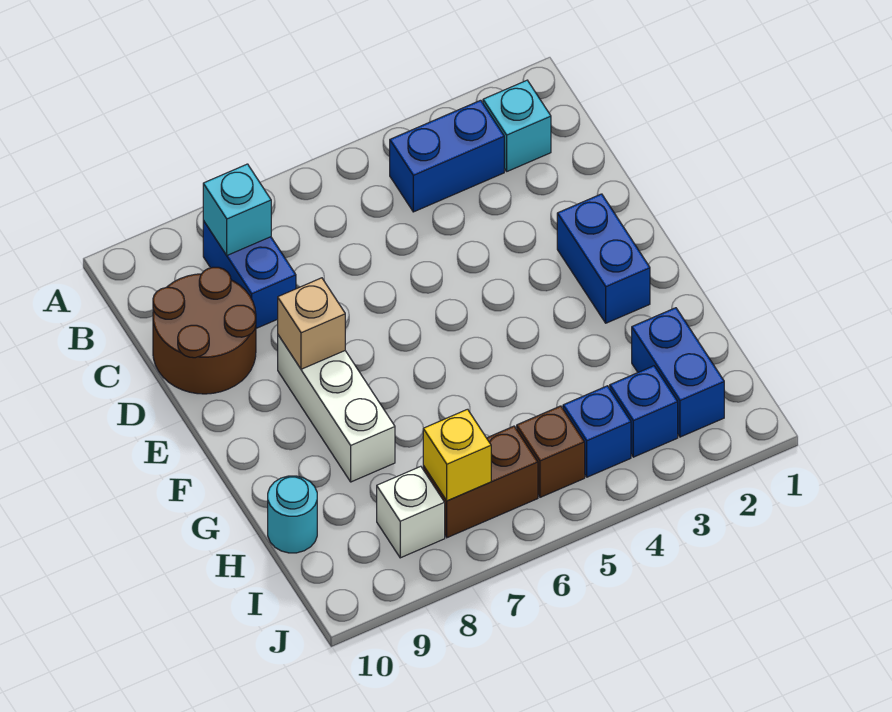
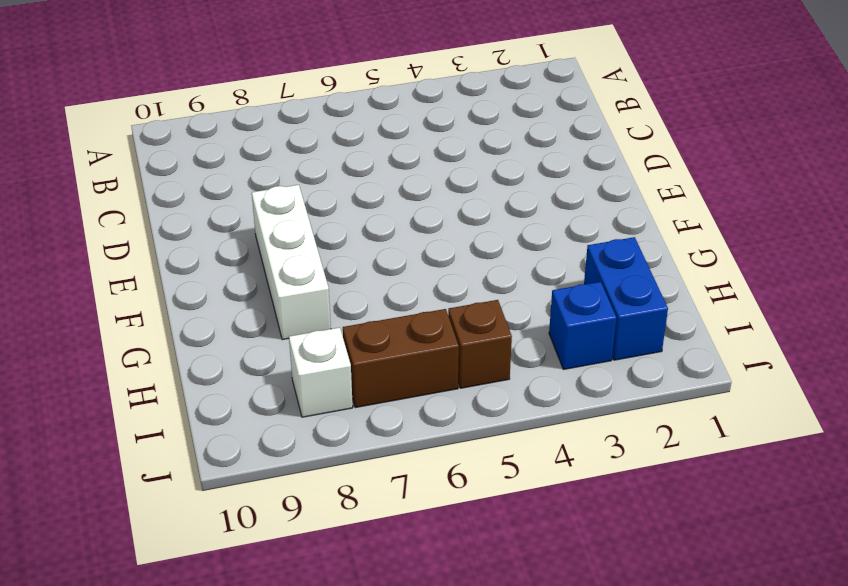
none -> cyan brick B2 level 1
none -> blue brick B3:B4 level 1
none -> blue brick B8:C8 level 1

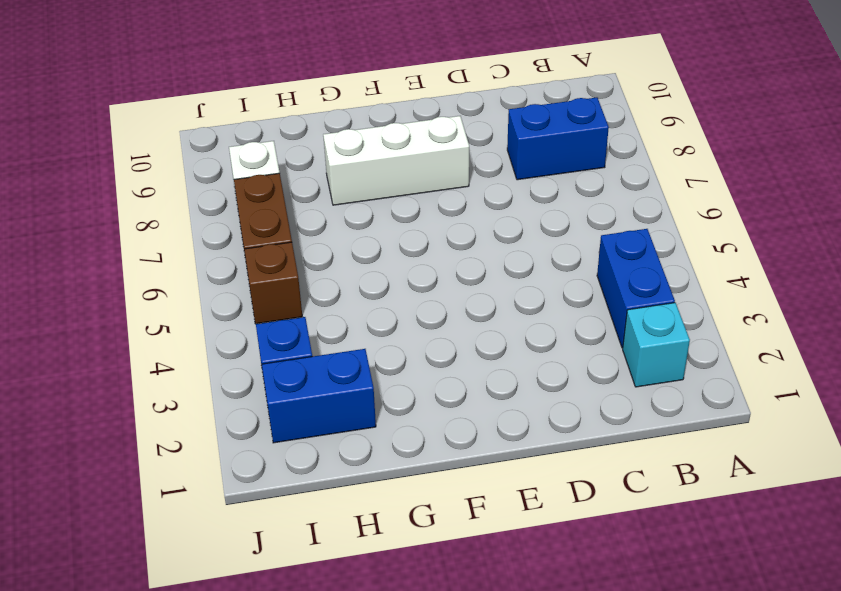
none -> brown round brick C9:D10 level 1
none -> blue brick E2:F2 level 1
none -> cyan round brick H10 level 1

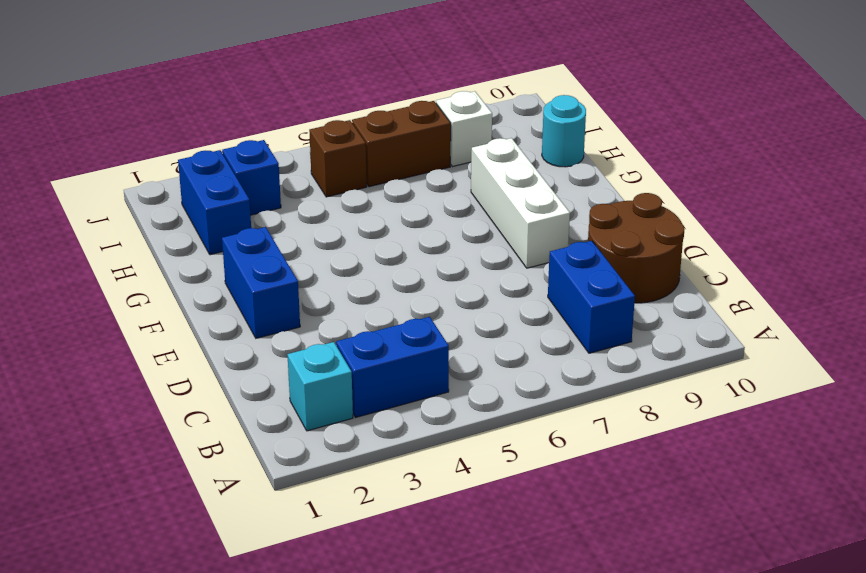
none -> blue brick I4 level 1
none -> cyan brick B8 level 2
none -> tan brick E8 level 2

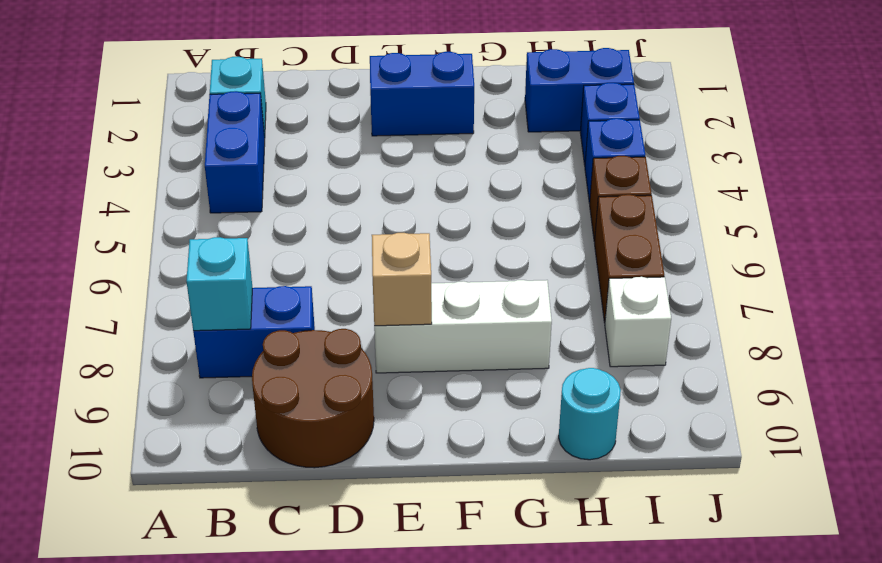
none -> yellow brick I7 level 2

